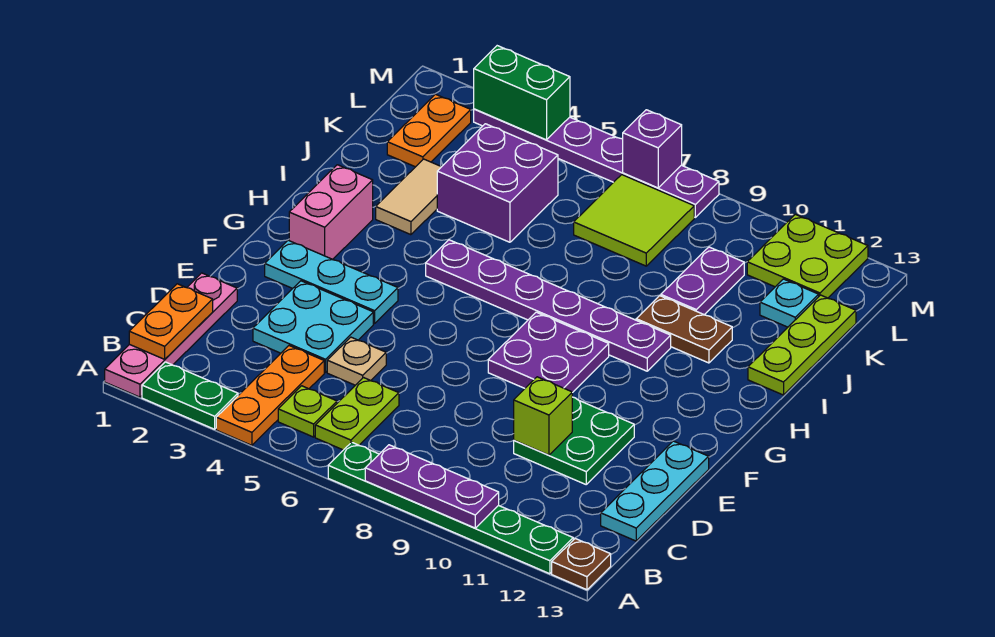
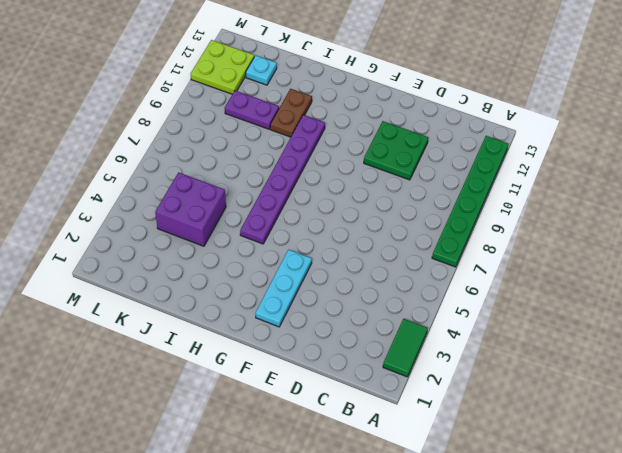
green tile A2:A3 level 1 -> green plate A2:A3 level 1
none -> pink plate A1:D1 level 1
none -> orange plate A4:C4 level 1
none -> brown plate A13 level 1
none -> lime plate B5 level 1

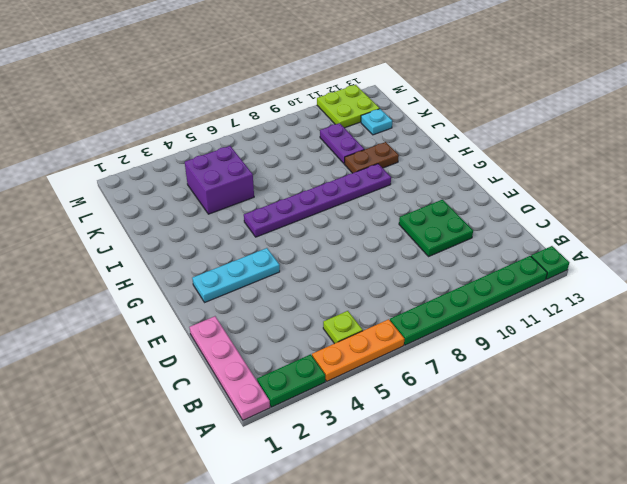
orange plate A4:A6 level 1 -> orange plate A4:C4 level 1
green plate A13 level 1 -> brown plate A13 level 1
none -> lime plate B6:C6 level 1
none -> cyan plate C13:E13 level 1
none -> cyan plate D3:E4 level 1
none -> tan plate D5 level 1

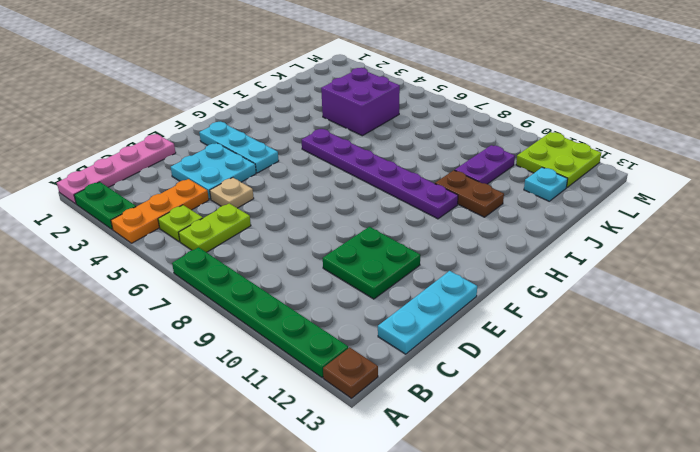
none -> purple plate F8:G9 level 1
none -> pink brick G2:H2 level 1
none -> tan tile I3:J3 level 1
none -> lime plate I13:K13 level 1

